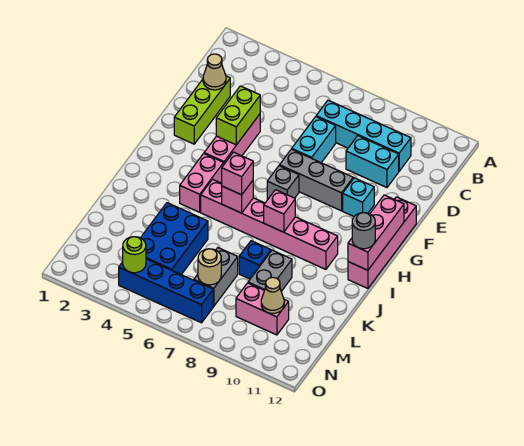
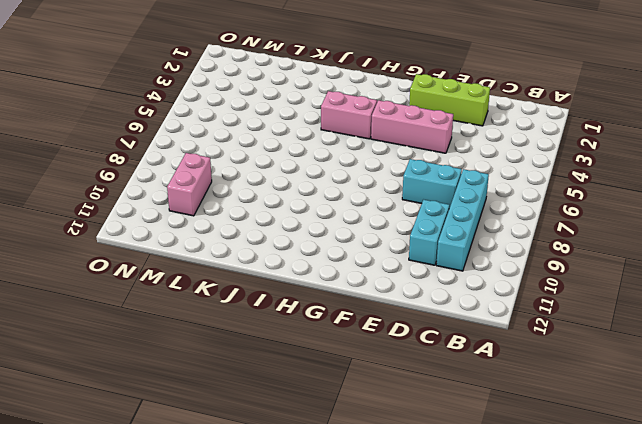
none -> grey brick F7:F9 level 1
none -> cyan brick F10 level 1
none -> pink brick F12:I12 level 1

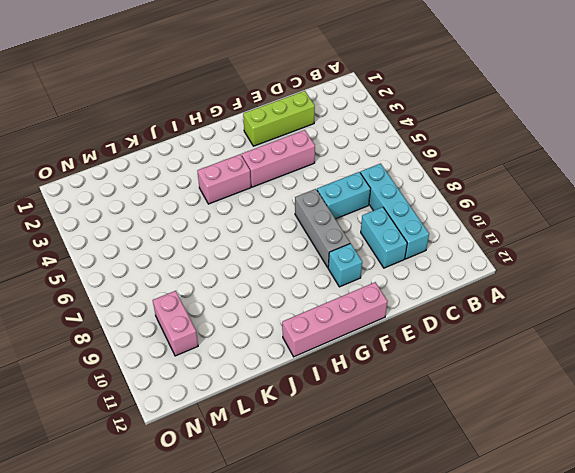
none -> grey brick G7 level 1
none -> pink brick I5:I10 level 1
none -> blue brick K4:M5 level 1

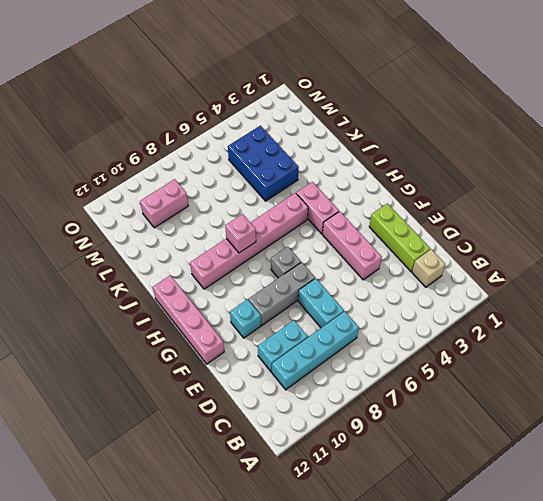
tan brick C2 level 1 -> none
none -> blue brick K8 level 1
none -> grey brick K9:L9 level 1
none -> grey brick L7:M7 level 1

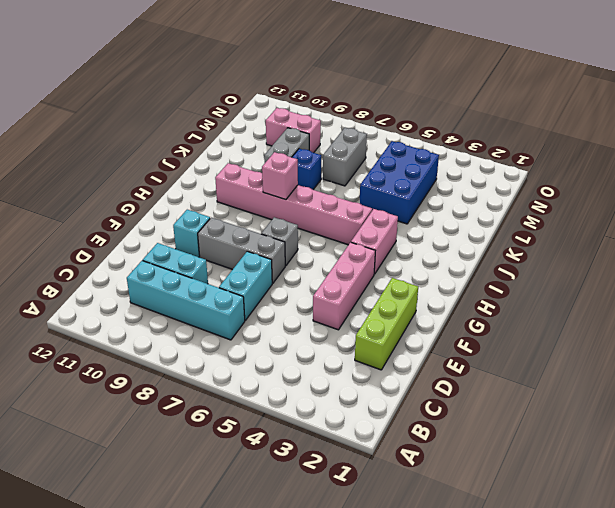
none -> pink brick F12:I12 level 1
none -> blue brick N4:N7 level 1
none -> tan cone D2 level 2

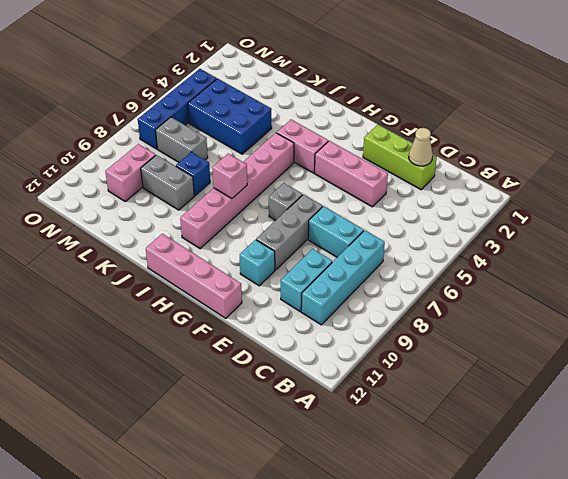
none -> lime brick E4:F4 level 2
none -> pink brick G12:I12 level 2
none -> pink brick I6 level 2

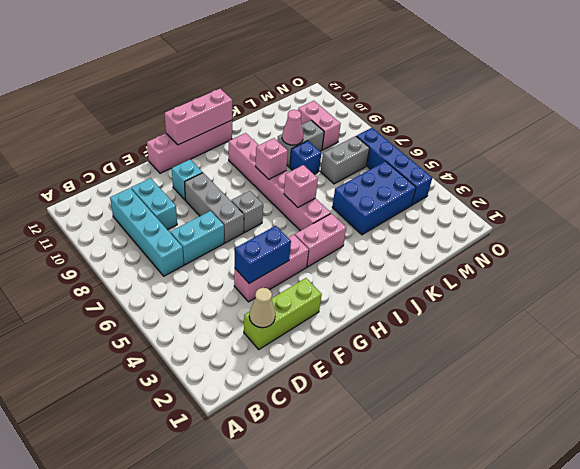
blue brick E4:F4 level 2 -> lime brick E4:F4 level 2
pink cone K9 level 2 -> none
none -> tan round brick M7 level 2
none -> tan cone M10 level 2
none -> lime round brick N4 level 2

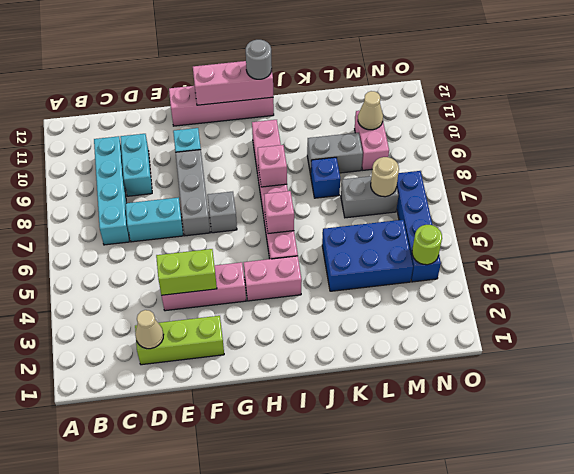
none -> pink brick I6 level 3

